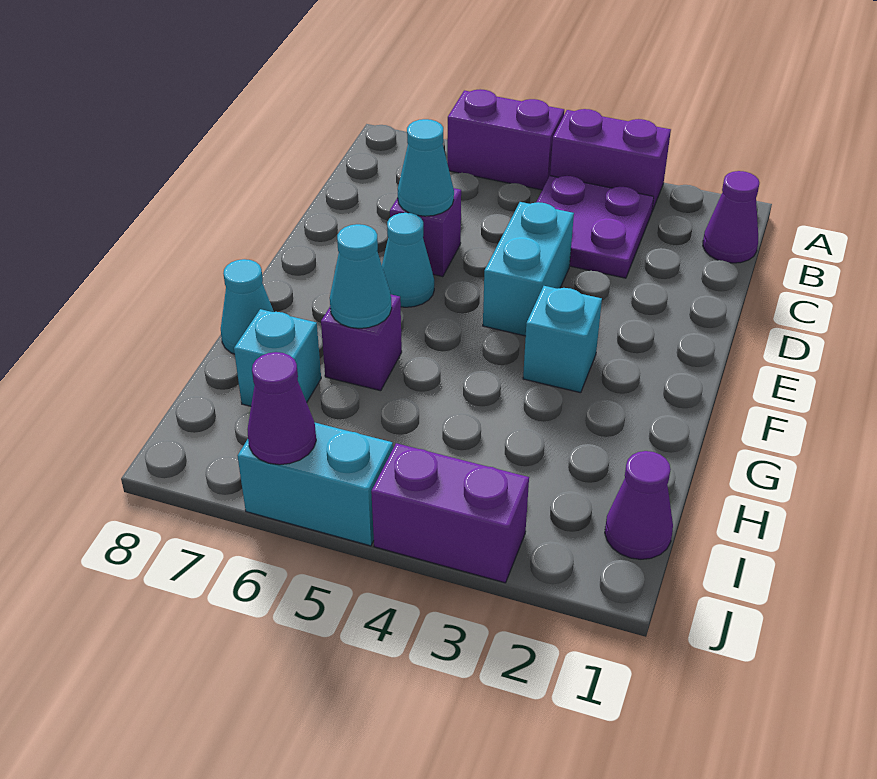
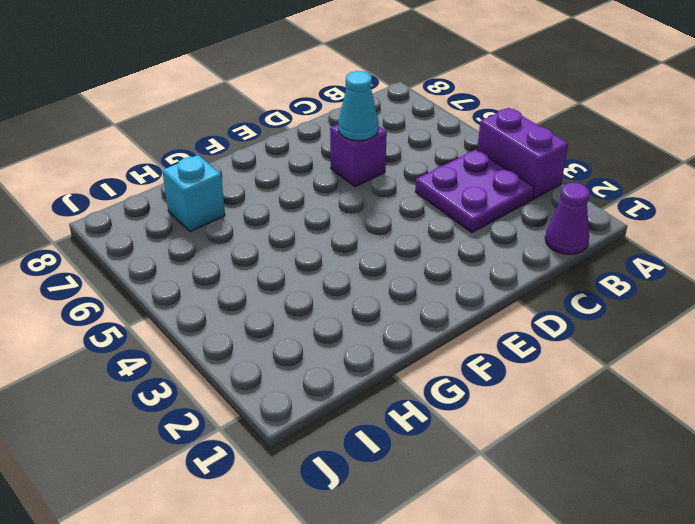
none -> purple brick A5:A6 level 1
none -> cyan brick D4:E4 level 1
none -> cyan cone E6 level 1

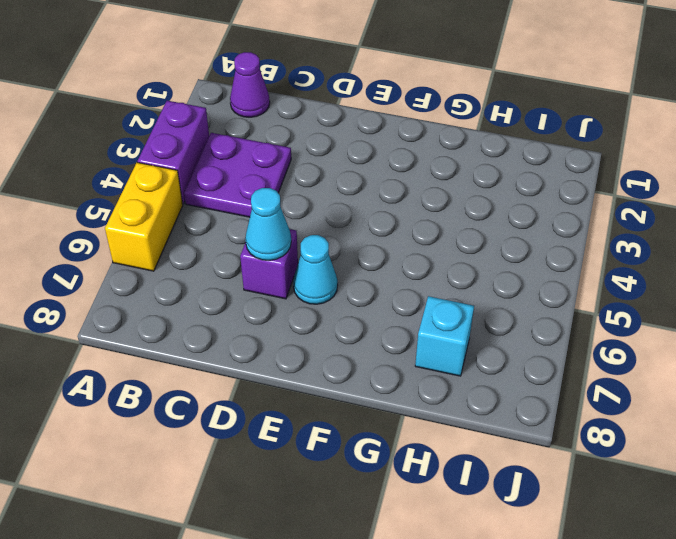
yellow brick A5:A6 level 1 -> purple brick A5:A6 level 1
none -> cyan brick D4:E4 level 1
none -> cyan brick F3 level 1
none -> purple brick G6 level 1

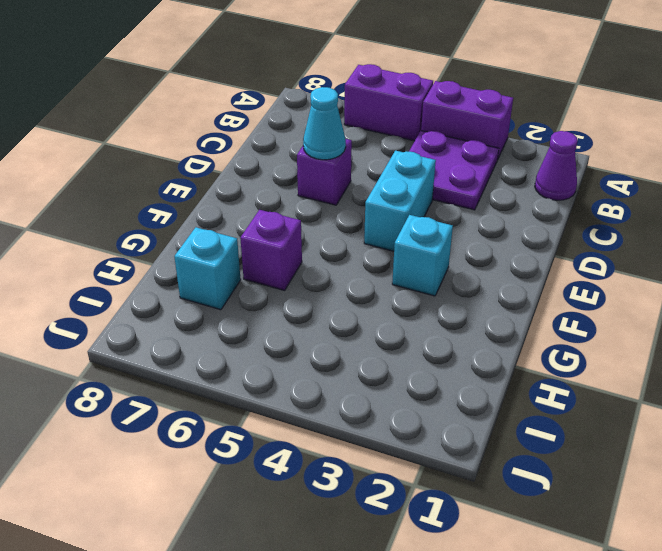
none -> cyan cone E6 level 1
none -> cyan cone G8 level 1
none -> purple cone I1 level 1

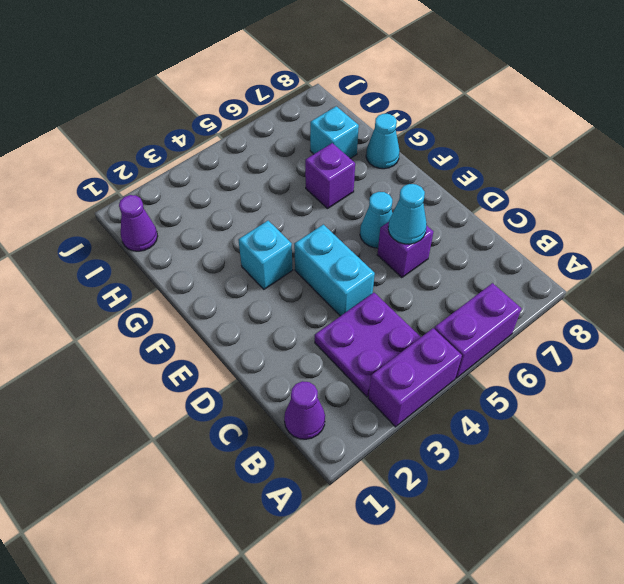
none -> purple brick J3:J4 level 1
none -> cyan brick J5:J6 level 1
none -> cyan cone G6 level 2

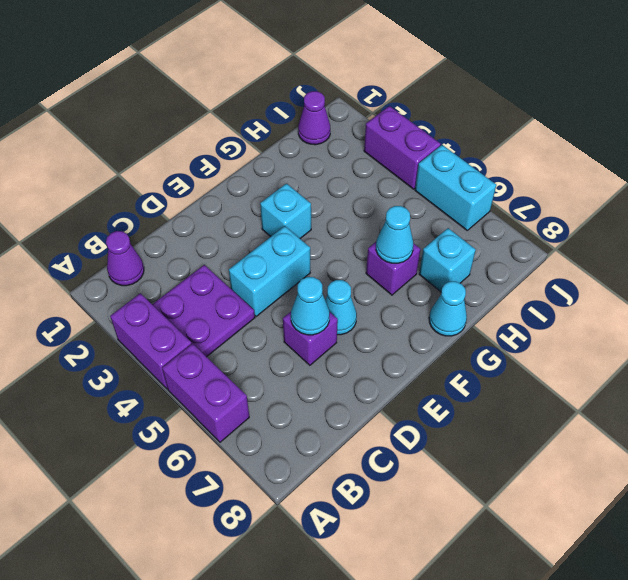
none -> purple cone J6 level 2

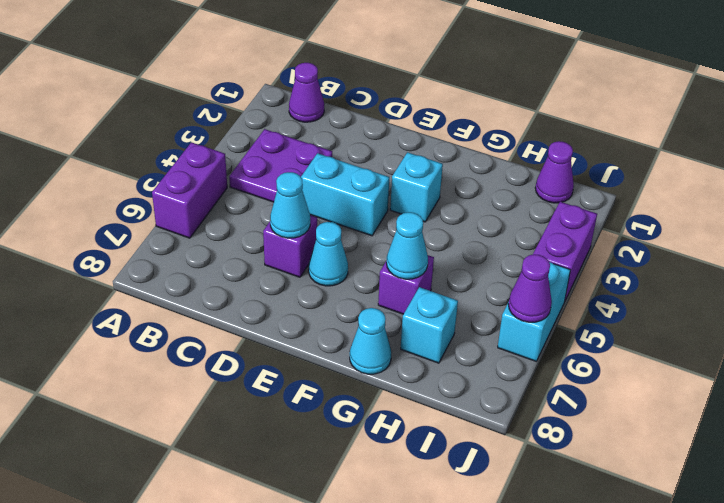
none -> purple brick A3:A4 level 1

